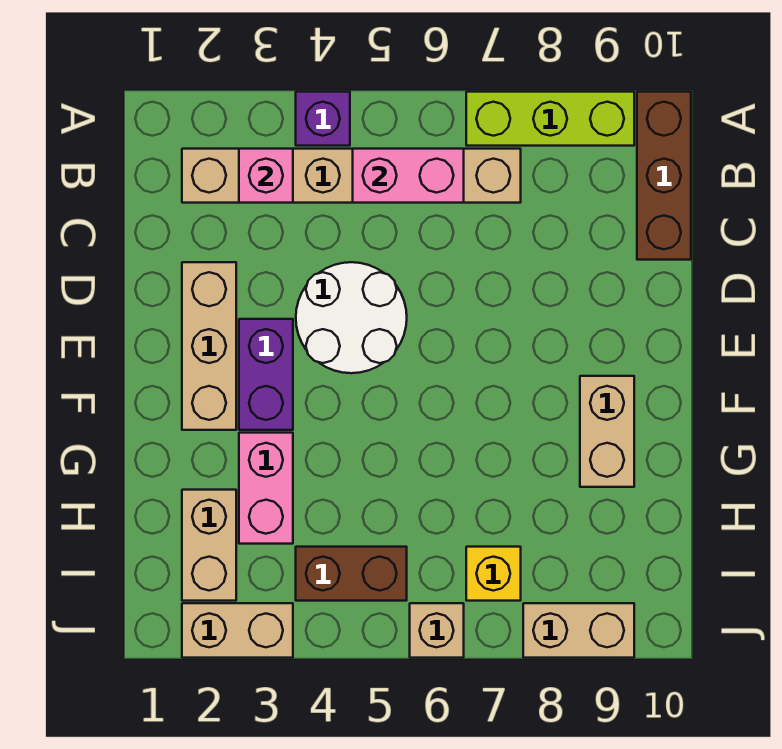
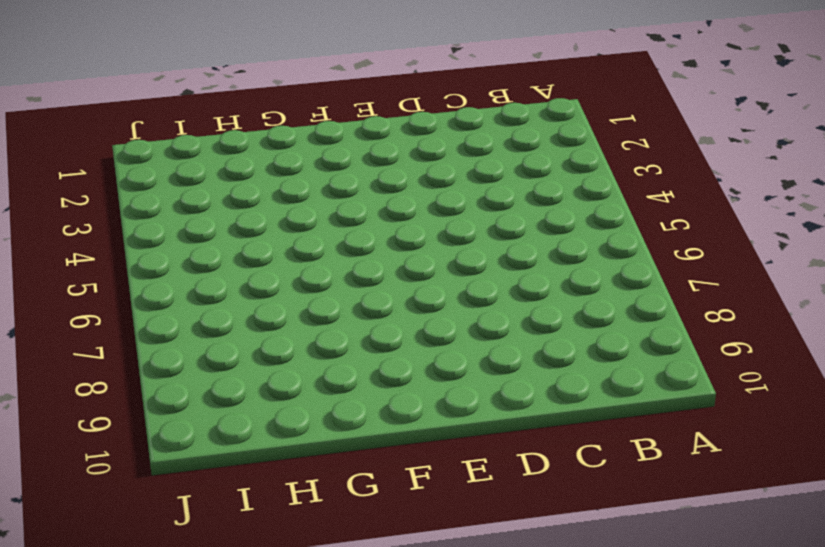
none -> purple brick A4 level 1
none -> lime brick A7:A9 level 1
none -> brown brick A10:C10 level 1

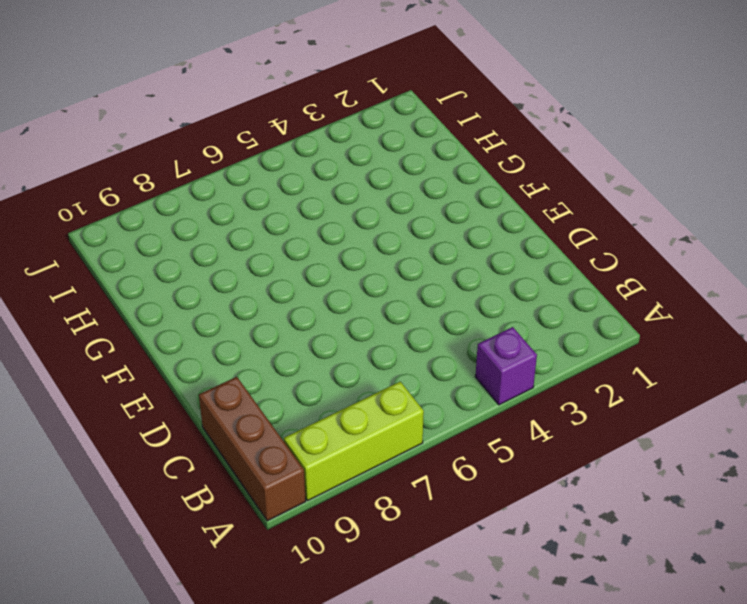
none -> tan brick B2:B7 level 1
none -> tan brick D2:F2 level 1
none -> white round brick D4:E5 level 1

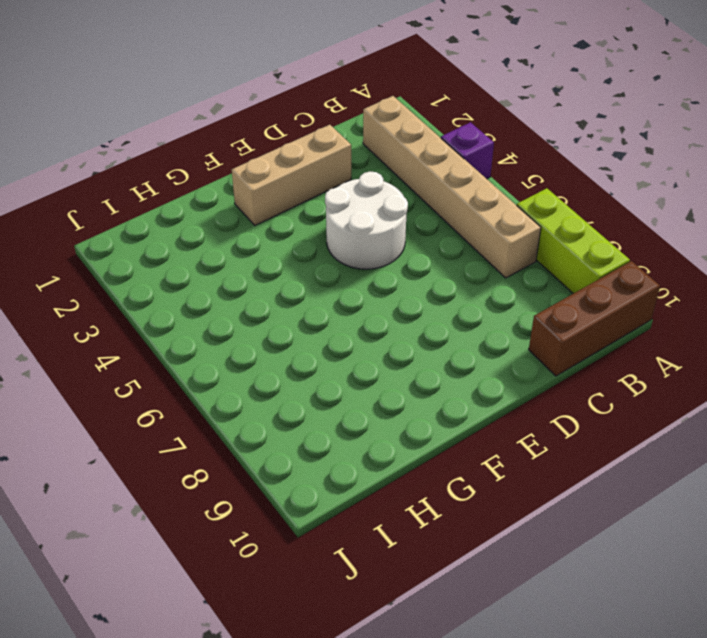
none -> purple brick E3:F3 level 1
none -> tan brick F9:G9 level 1
none -> pink brick G3:H3 level 1

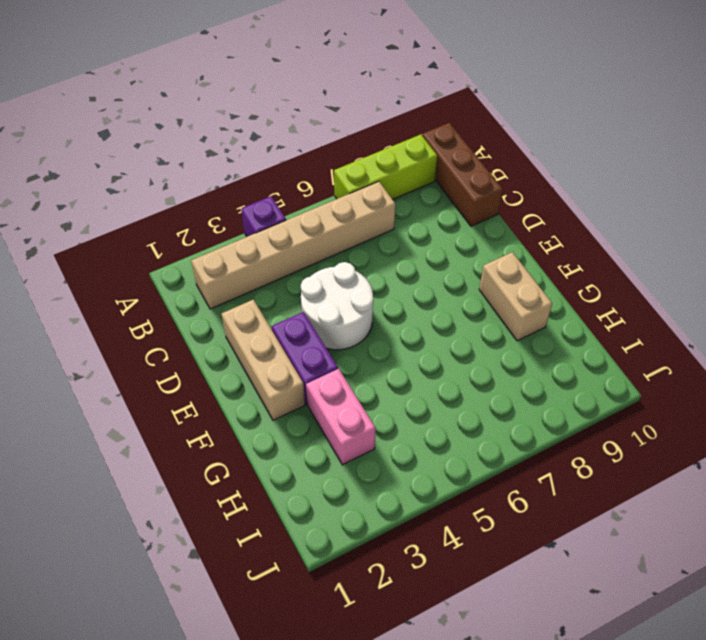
none -> tan brick H2:I2 level 1
none -> brown brick I4:I5 level 1
none -> yellow brick I7 level 1

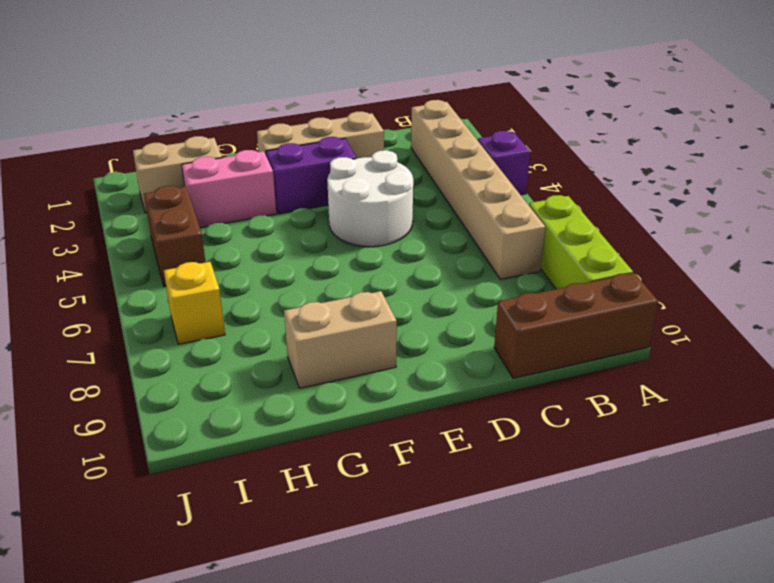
none -> tan brick J2:J3 level 1
none -> tan brick J6 level 1
none -> tan brick J8:J9 level 1

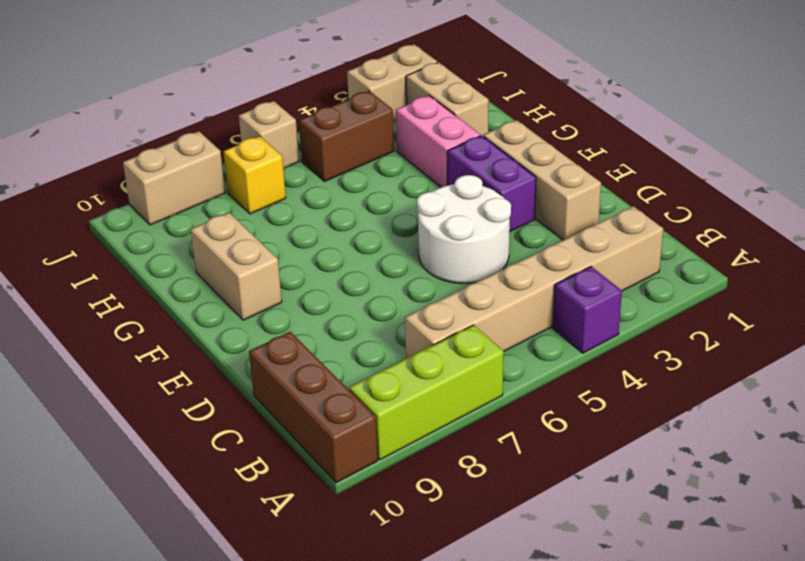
none -> pink brick B3 level 2
none -> pink brick B5:B6 level 2

